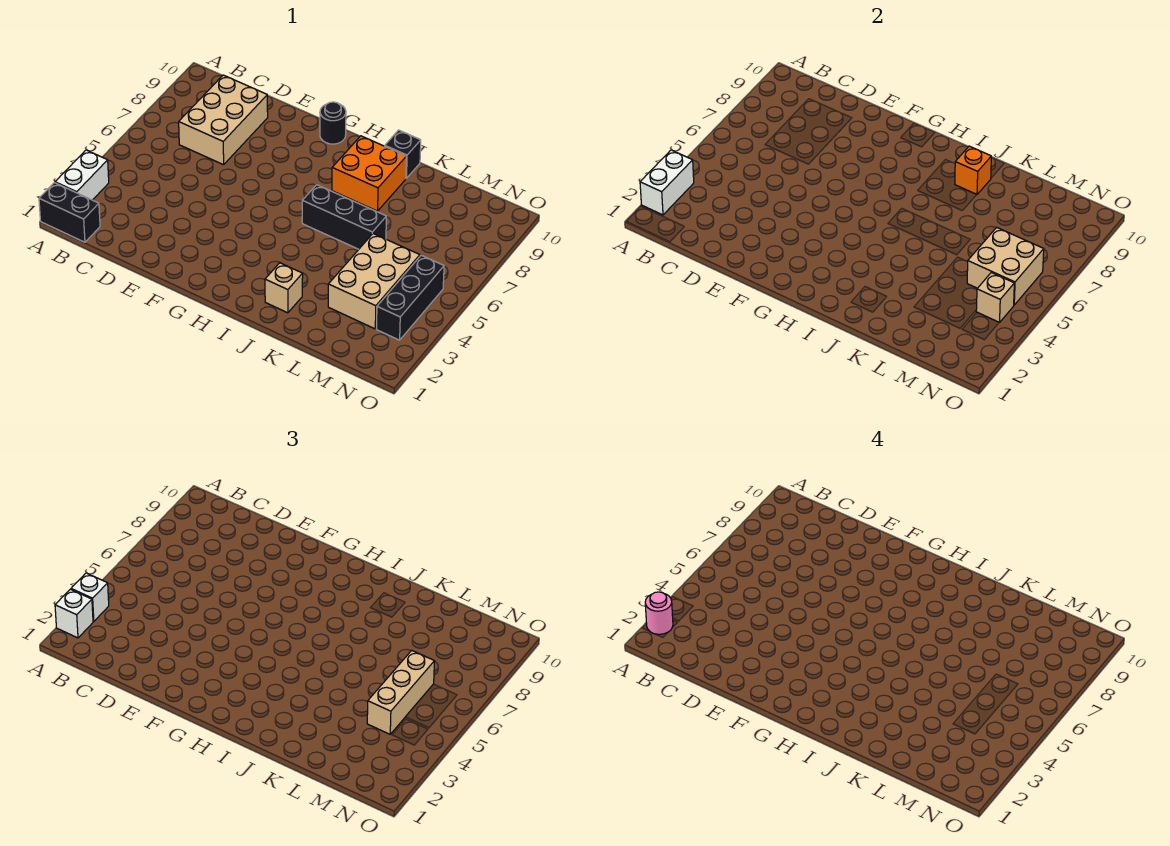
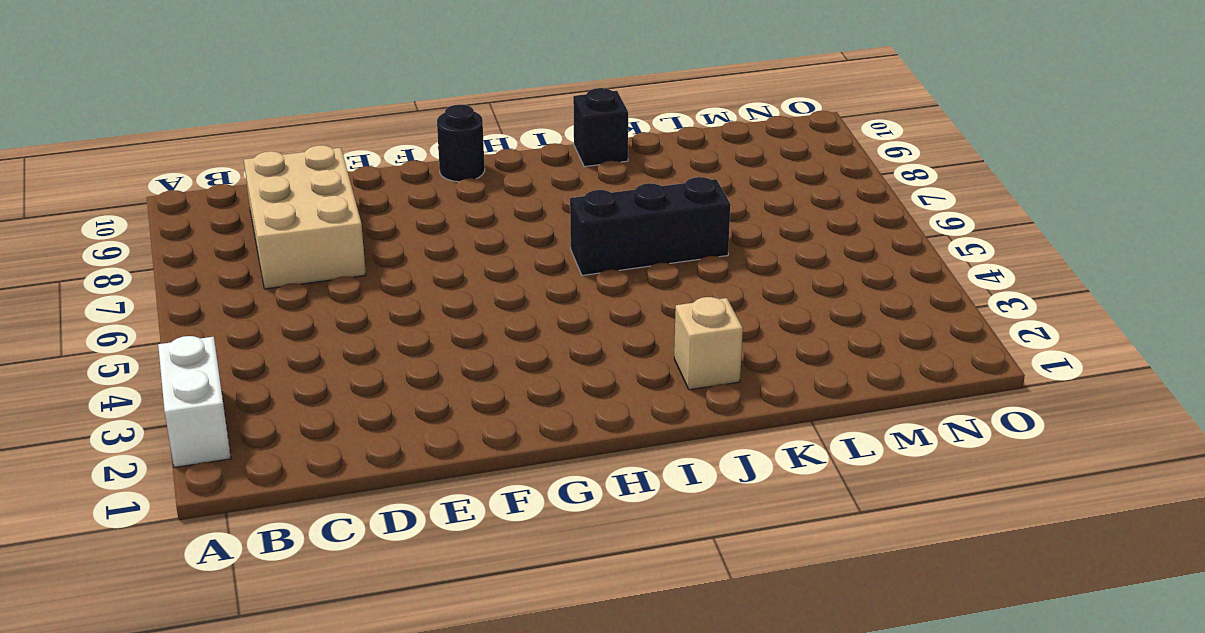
none -> black brick A1:B1 level 1
none -> orange brick I8:J9 level 1
none -> tan brick L3:M5 level 1

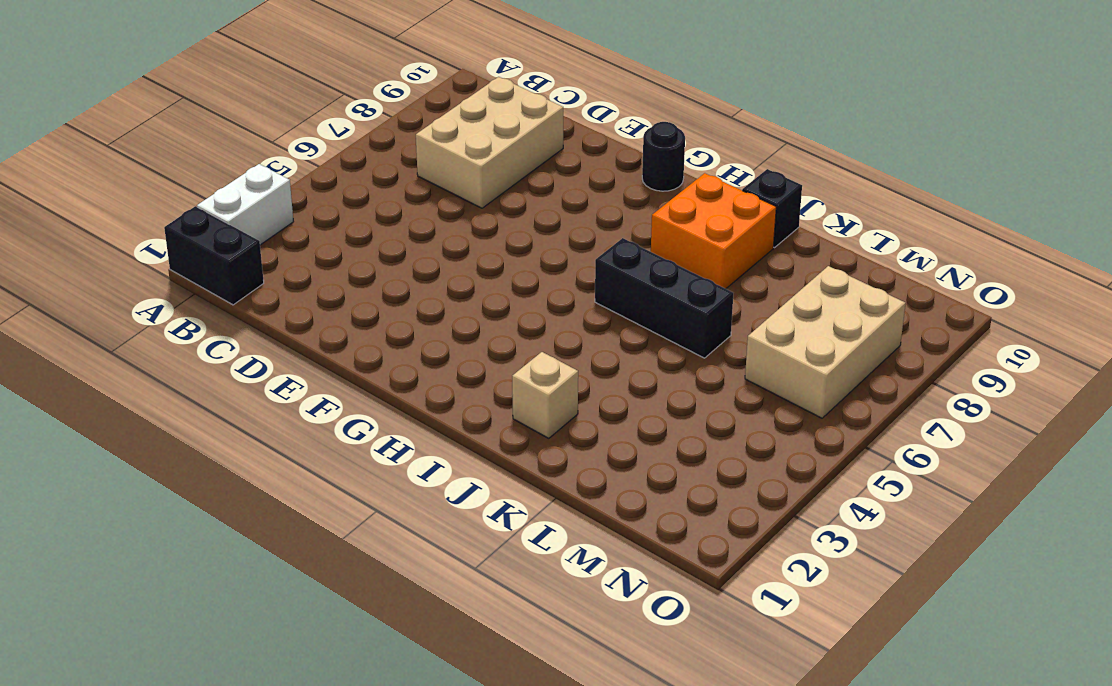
tan brick M6:N8 level 1 -> tan brick L3:M5 level 1
none -> black brick N3:N5 level 1
none -> white brick A2:A3 level 2
none -> orange brick J9 level 2

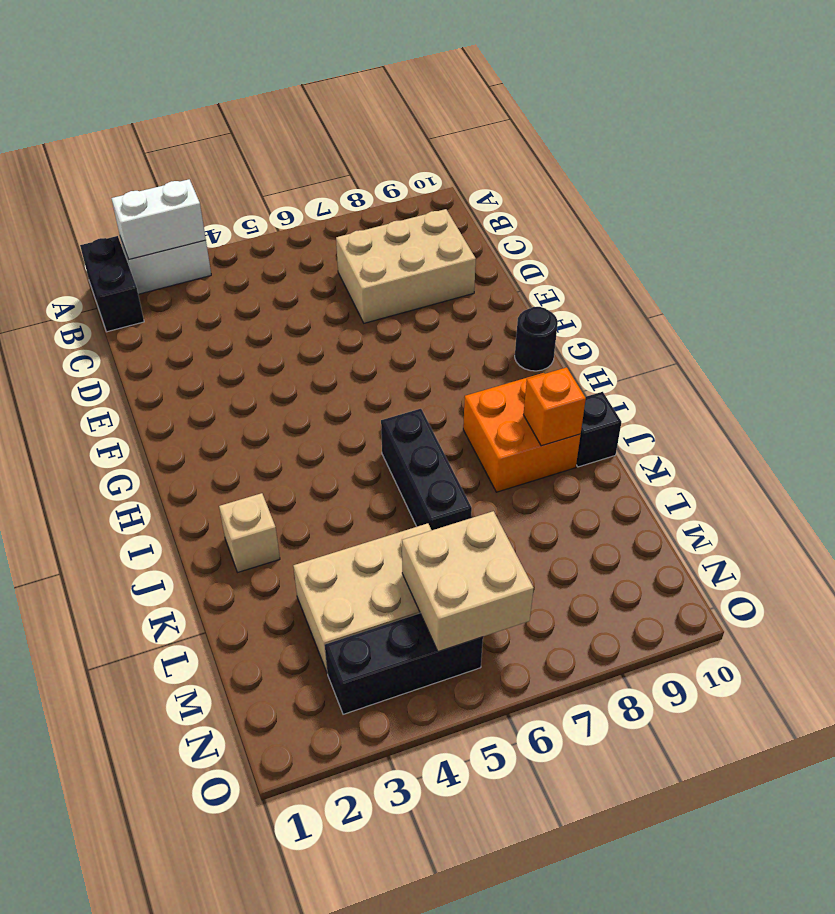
none -> tan brick N4 level 2
none -> white brick A2 level 3
none -> white brick A3 level 3

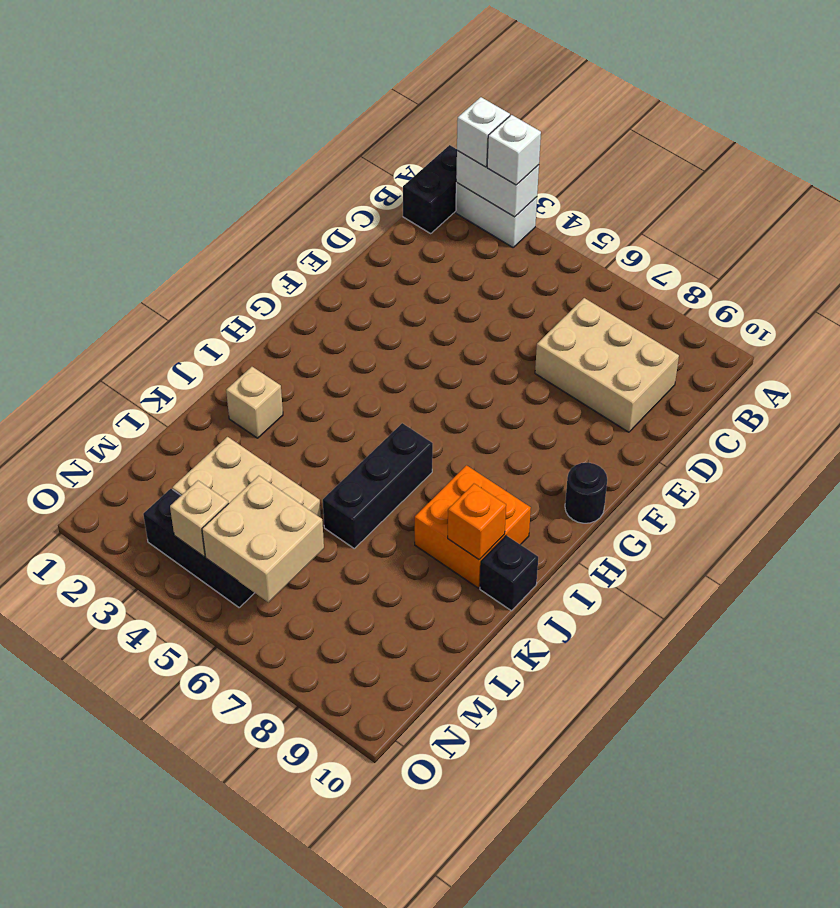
none -> tan brick M4:M6 level 3
none -> pink round brick A2 level 4

